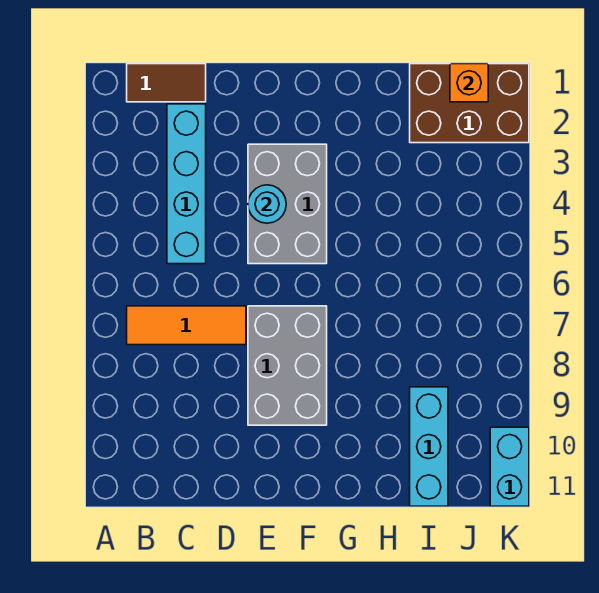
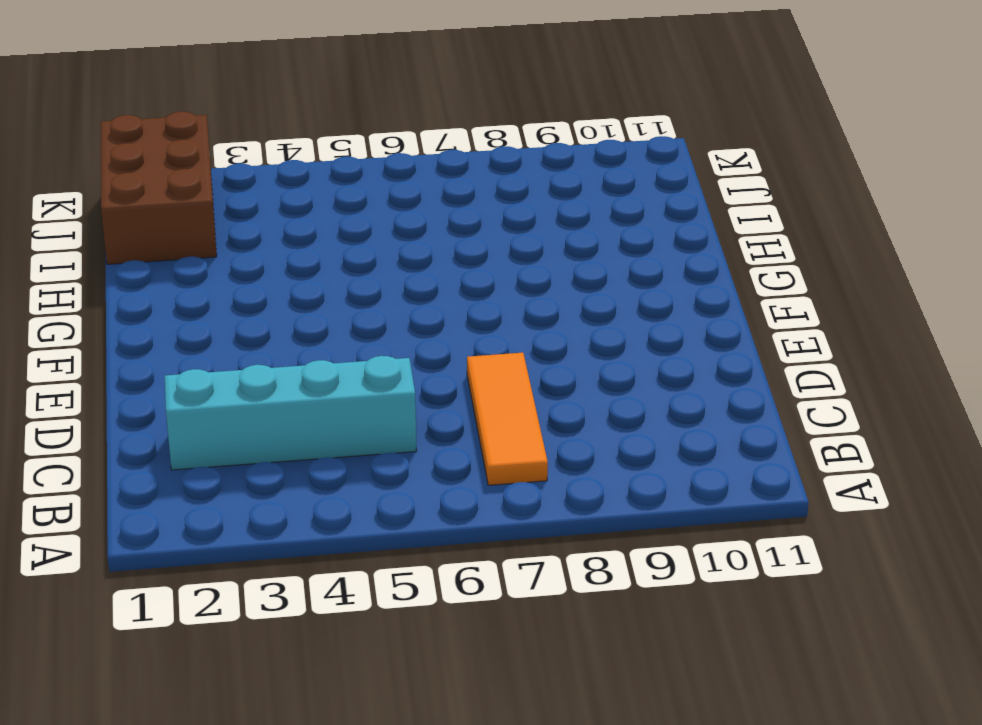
none -> brown tile B1:C1 level 1
none -> grey brick E3:F5 level 1

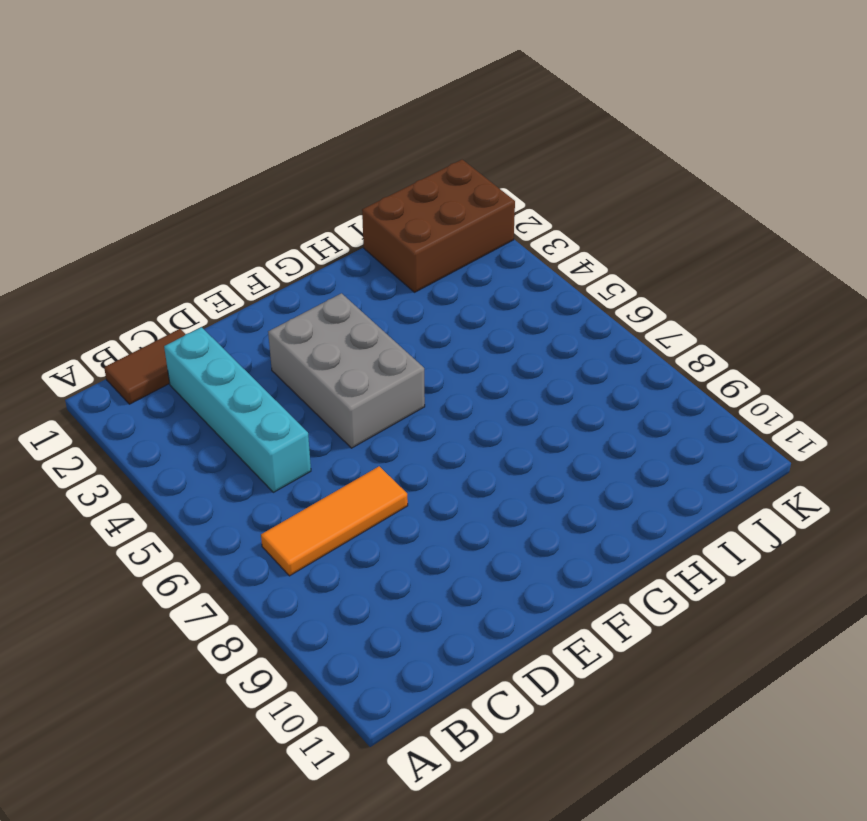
none -> grey brick E7:F9 level 1
none -> cyan brick I9:I11 level 1

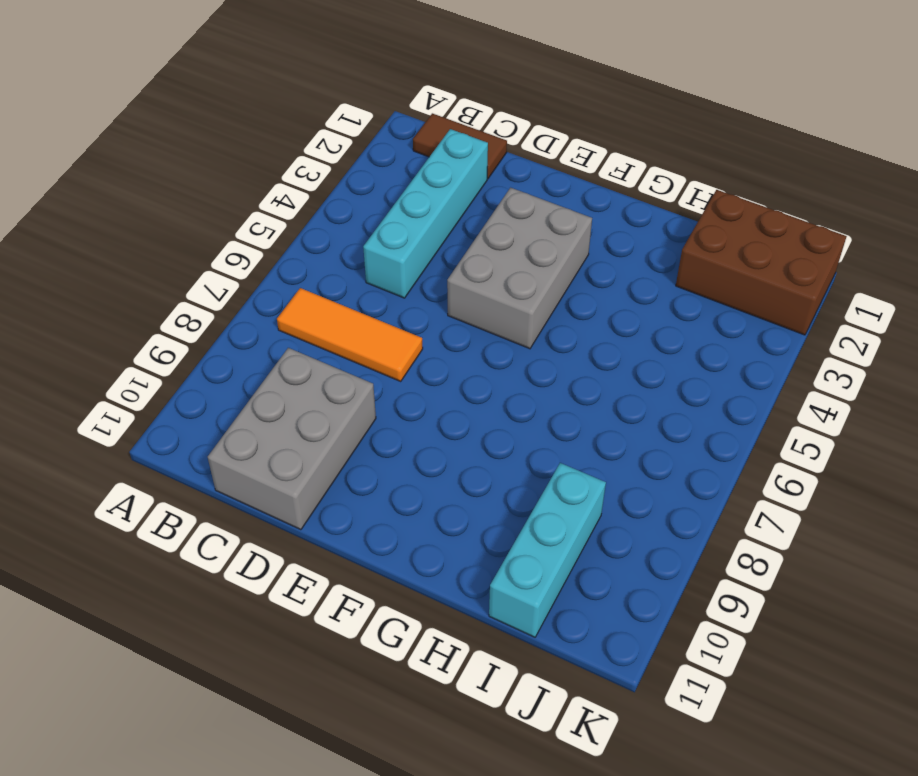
grey brick C9:D11 level 1 -> grey brick E7:F9 level 1
none -> cyan brick K10:K11 level 1
none -> cyan round brick E4 level 2

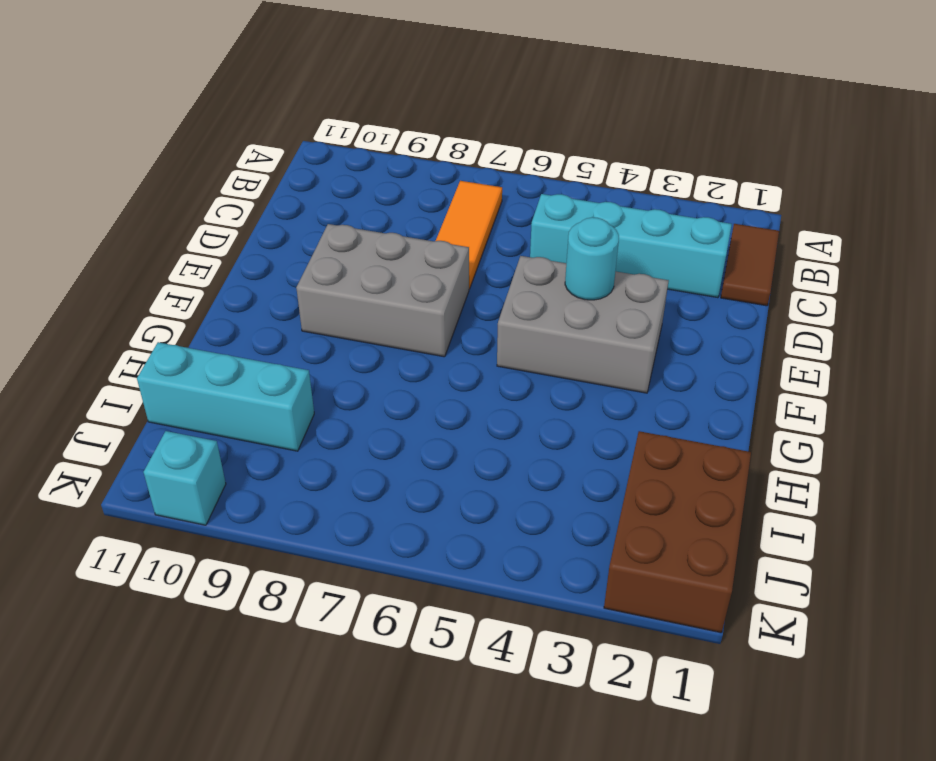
cyan brick K10 level 1 -> cyan brick K10:K11 level 1
none -> orange brick J1 level 2

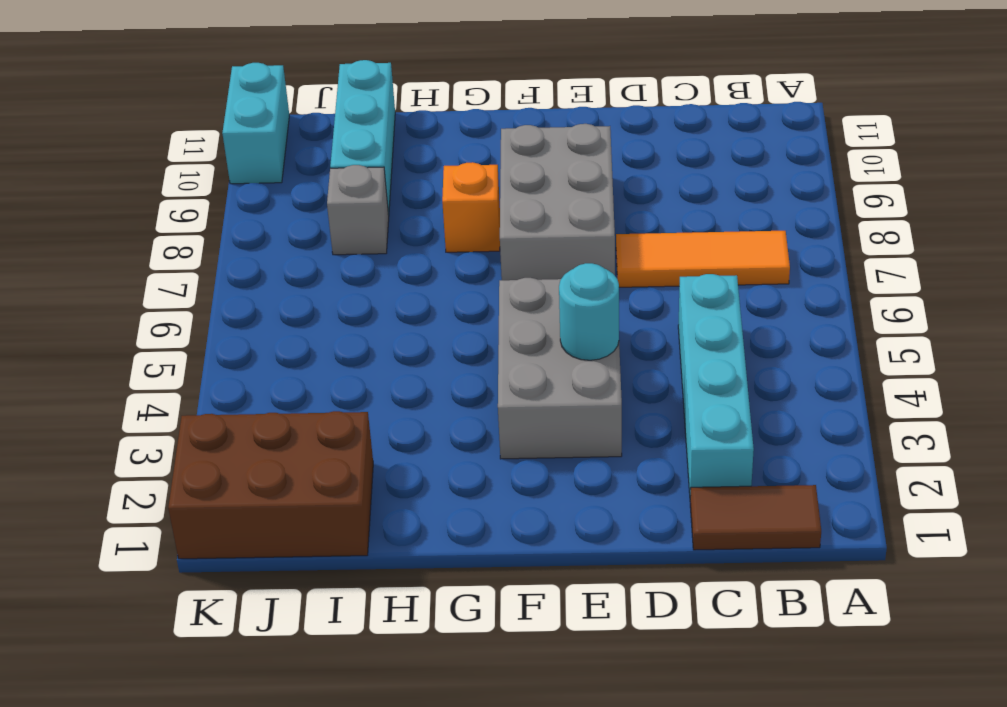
orange brick G8 level 1 -> orange brick J1 level 2
grey brick I8 level 1 -> none

